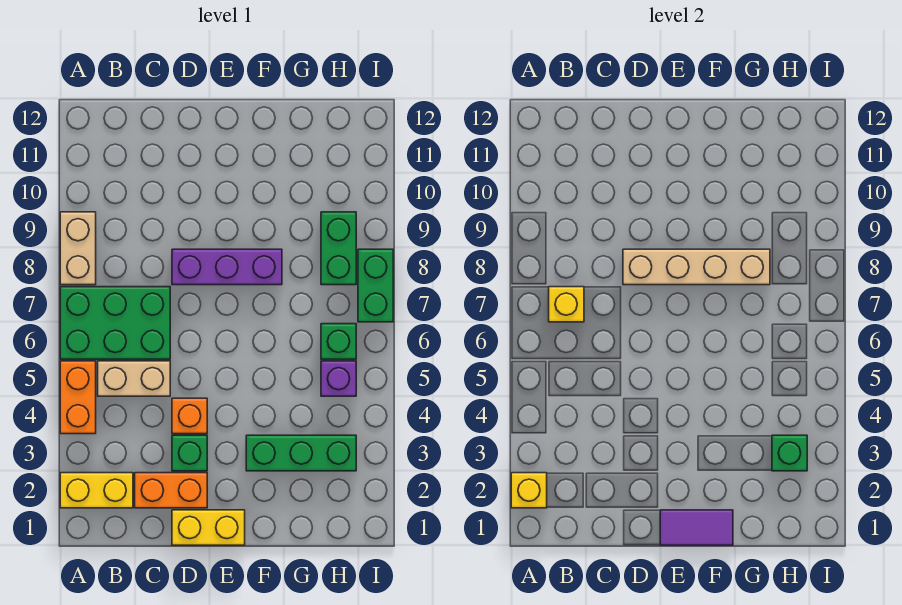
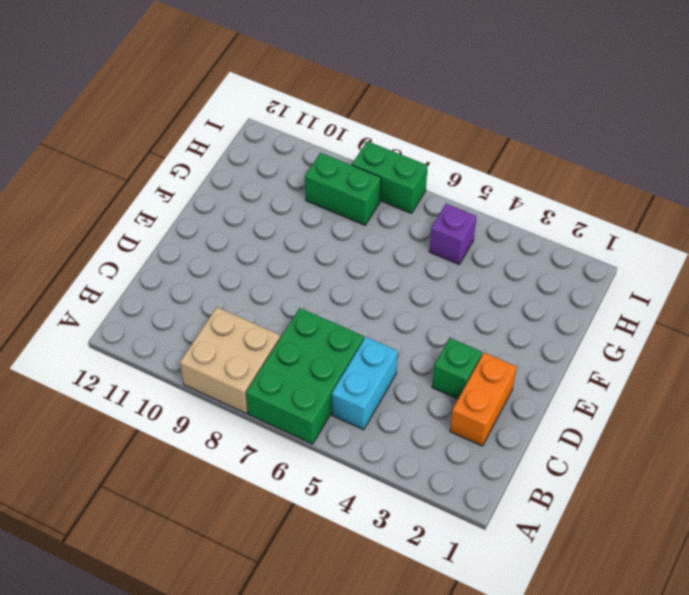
tan brick A8:B9 level 1 -> tan brick A8:A9 level 1
cyan brick B5:C5 level 1 -> tan brick B5:C5 level 1
none -> yellow brick A2:B2 level 1
none -> orange brick A4:A5 level 1
none -> yellow brick D1:E1 level 1

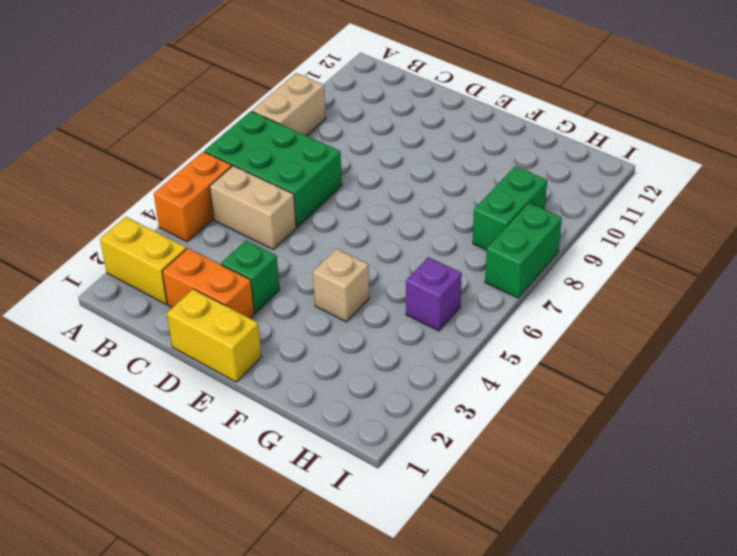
tan brick F4 level 1 -> none
none -> orange brick D4 level 1
none -> purple brick D8:F8 level 1
none -> green brick F3:H3 level 1

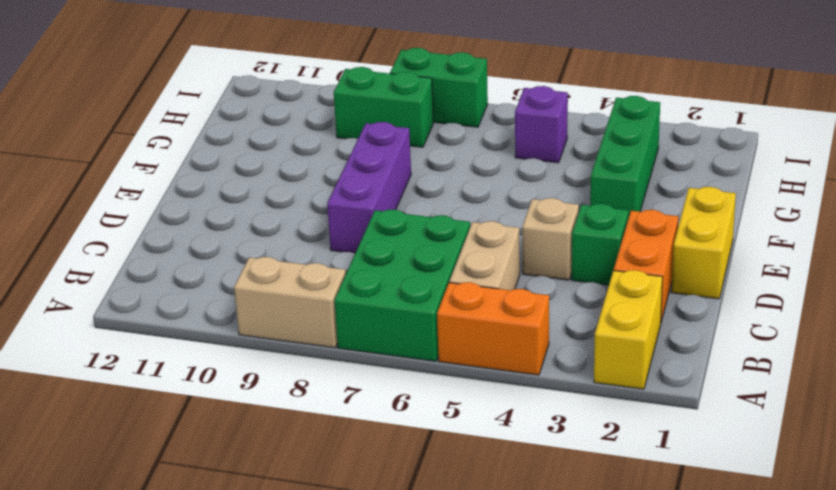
tan brick D4 level 1 -> orange brick D4 level 1
none -> green brick H6 level 1
none -> yellow brick A2 level 2
none -> yellow brick B7 level 2

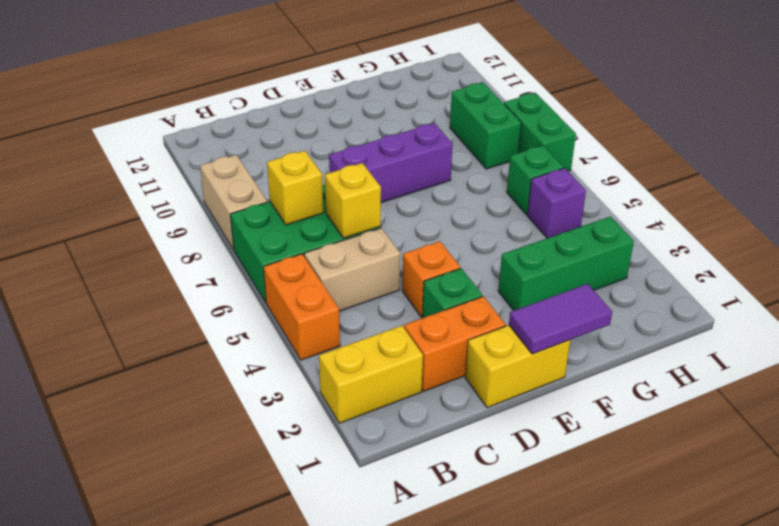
yellow brick C6 level 2 -> yellow brick A2 level 2
none -> tan brick D8:G8 level 2
none -> green brick H3 level 2

